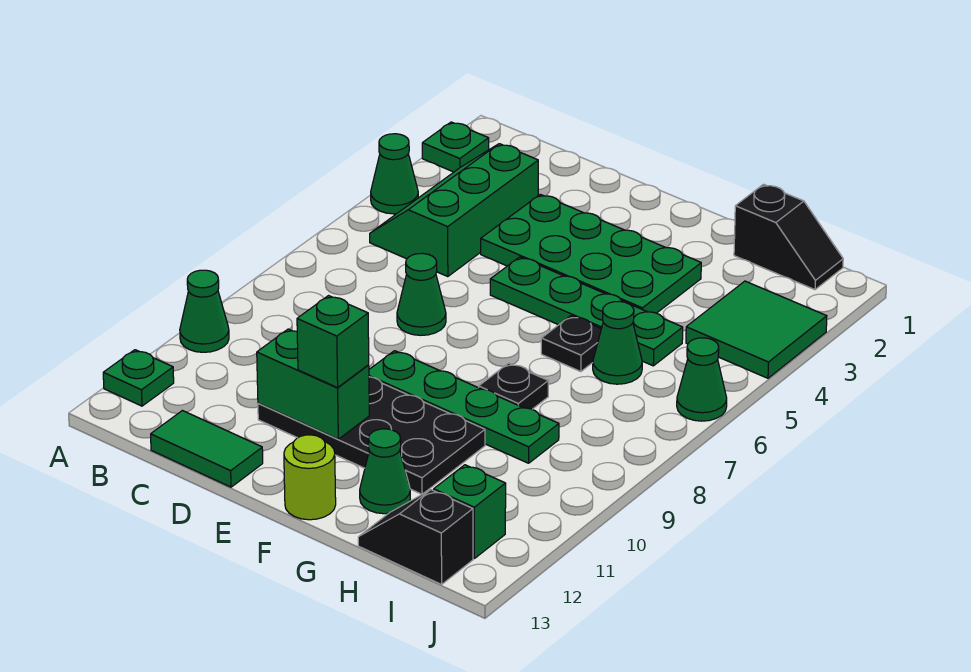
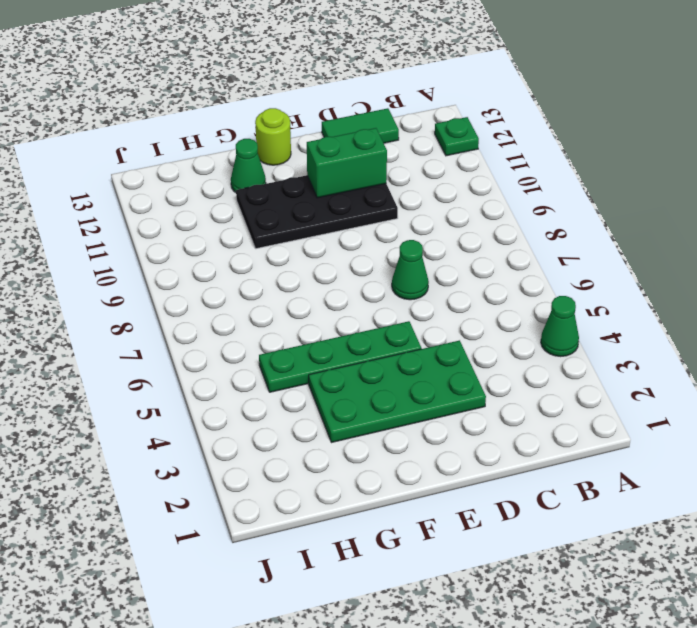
none -> green plate A2 level 1
none -> green cone A10 level 1
none -> green slope B3:C5 level 1 top C

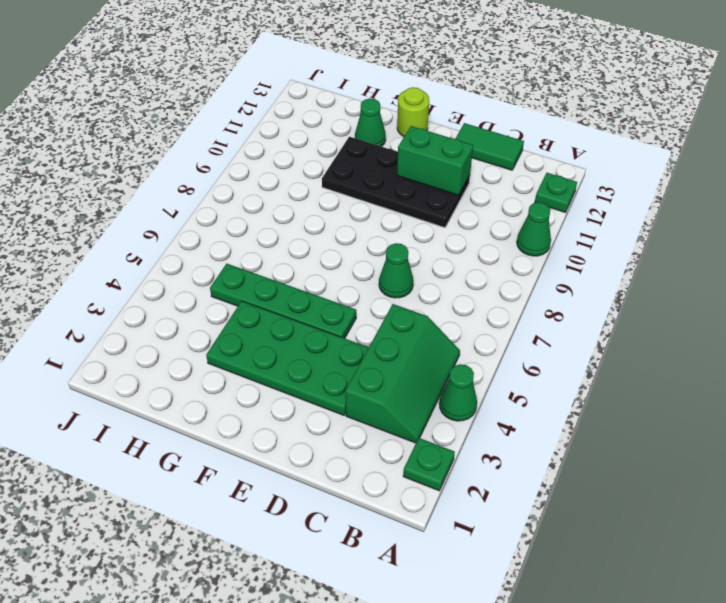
none -> green plate E9:H9 level 1
none -> black plate G6 level 1
none -> black plate G8 level 1

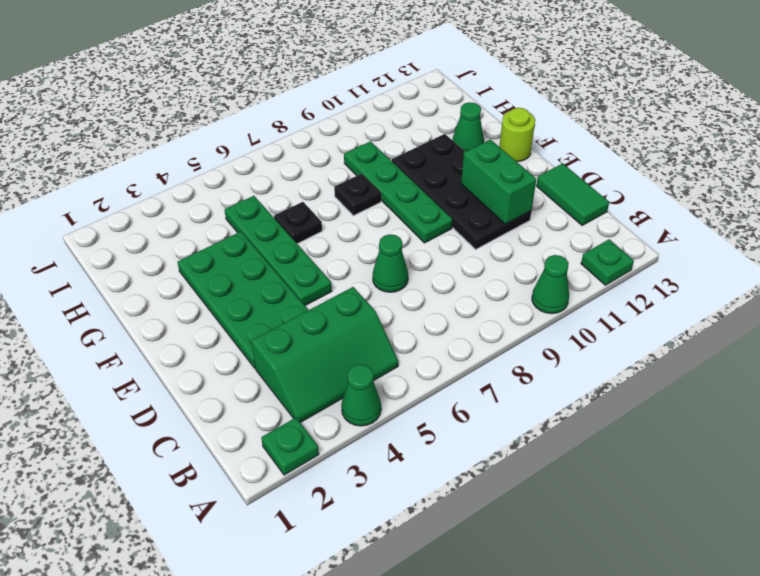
none -> black slope H1:I1 level 1 top H
none -> green cone H6 level 1
none -> black slope H13:I13 level 1 top I

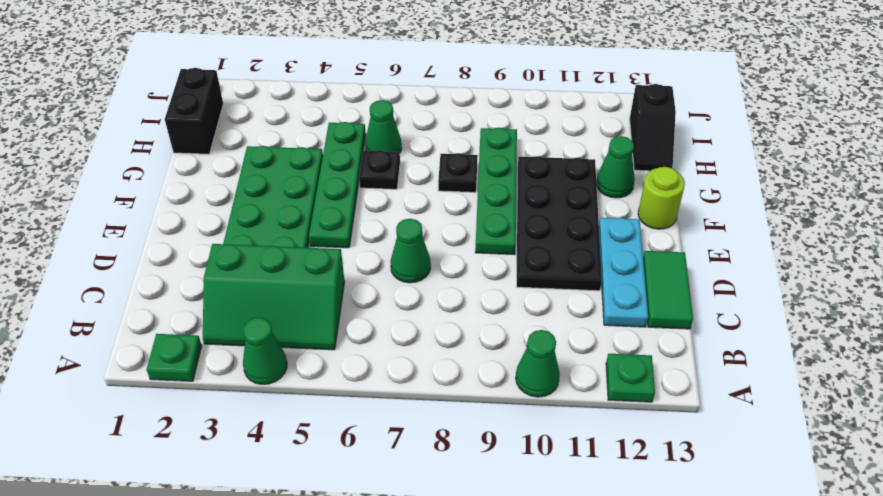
cyan plate C12:E12 level 1 -> none
black brick H1:I1 level 1 -> black slope H1:I1 level 1 top H
none -> green tile I3:J4 level 1
none -> green brick I12 level 1
none -> green cone J6 level 1

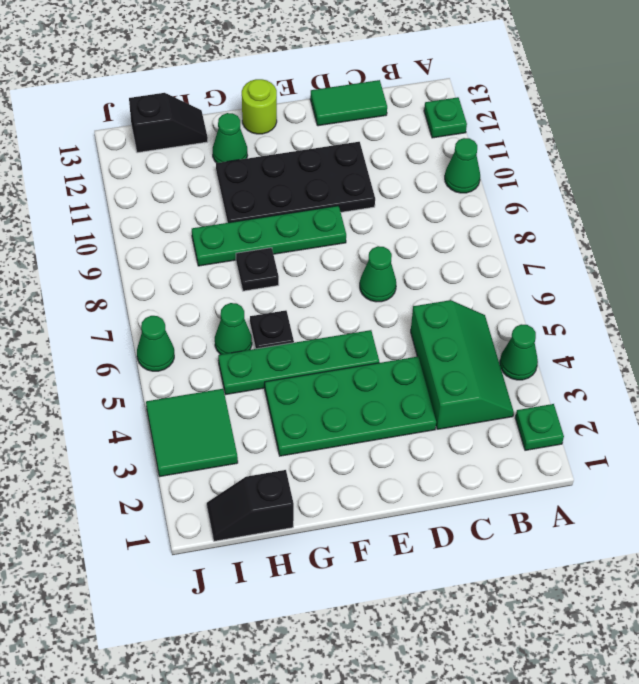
none -> green brick I12 level 1
none -> green brick D11:E11 level 2
none -> green brick E11 level 3

